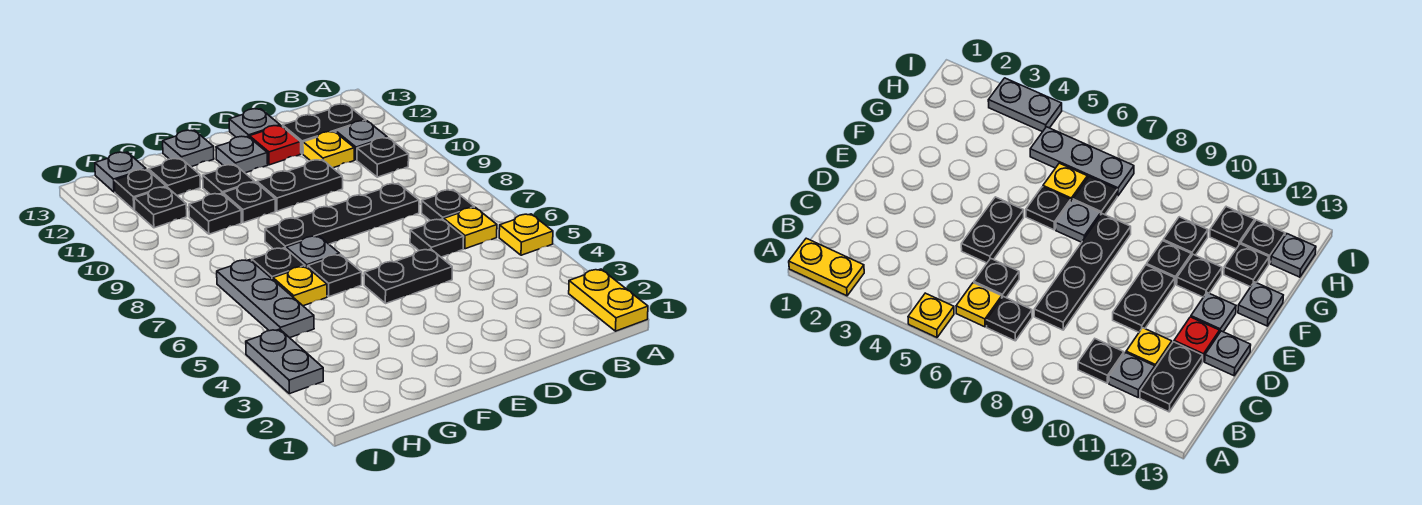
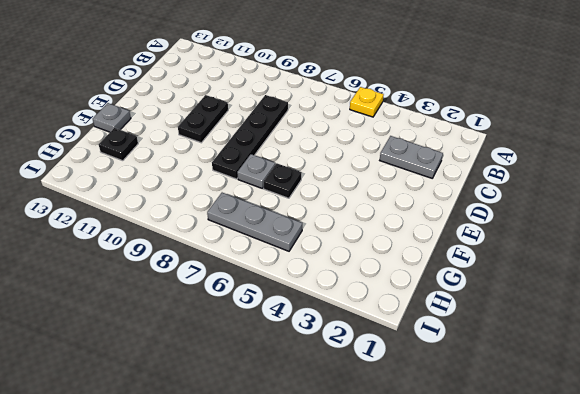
grey plate C2:C3 level 1 -> grey plate I3:I4 level 1
none -> yellow plate A1:A2 level 1
none -> yellow plate B6 level 1
none -> black plate B7 level 1

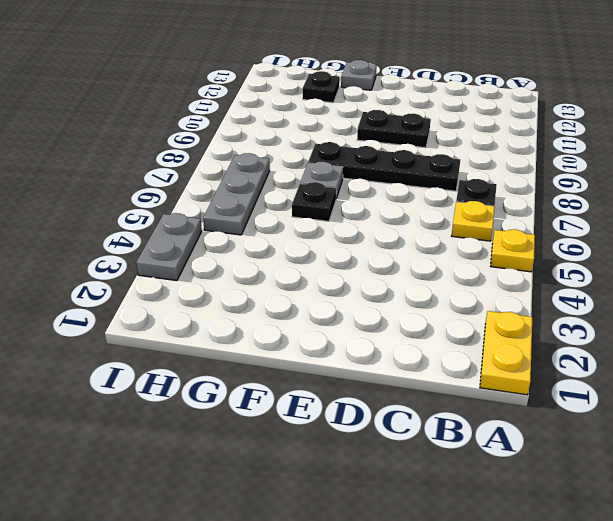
none -> black plate B10 level 1
none -> grey plate B11 level 1
none -> black plate B12:C12 level 1

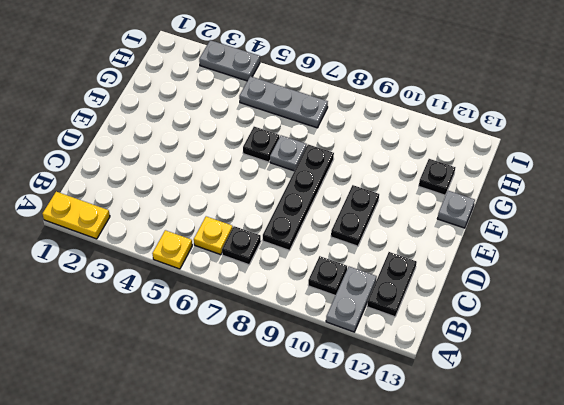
grey plate A11:B11 level 1 -> grey plate B11 level 1
none -> black plate C6 level 1
none -> yellow plate C11 level 1
none -> black plate D5:E5 level 1

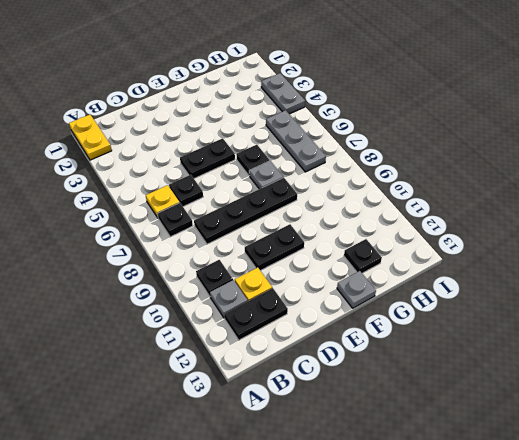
none -> yellow plate A5 level 1
none -> red plate D12 level 1
none -> grey plate D13 level 1

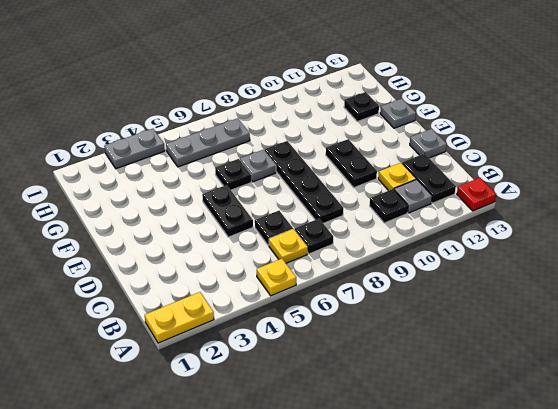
red plate A13 level 1 -> red plate D12 level 1
none -> grey plate E12 level 1
none -> black plate F10 level 1
none -> black plate F11 level 1

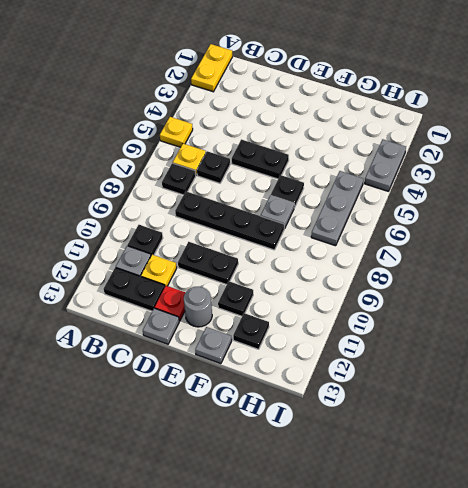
grey round brick E12 level 1 -> grey plate E12 level 1
none -> black plate F10 level 1
none -> yellow plate G6 level 1
none -> black plate G7 level 1

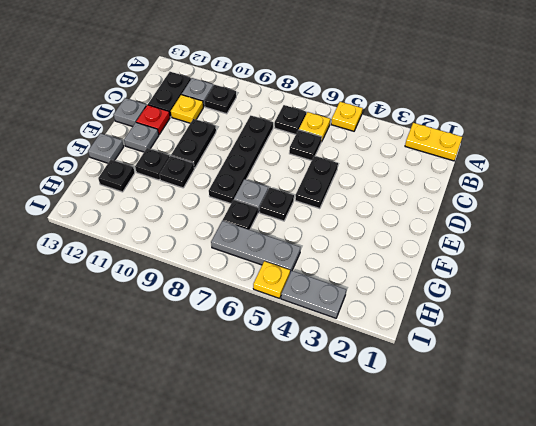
yellow plate I5 level 1 -> yellow plate G6 level 1
none -> black plate G10 level 1
none -> black plate H11 level 1
none -> black plate H12 level 1

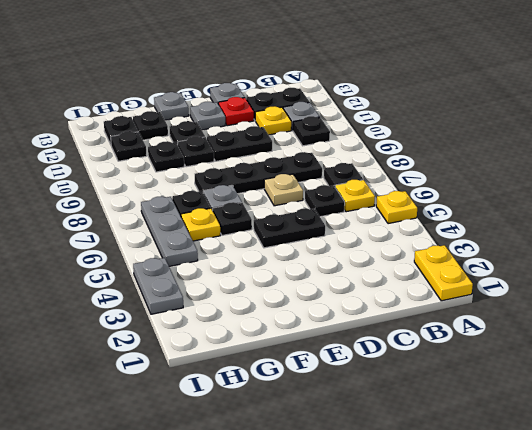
tan plate D7 level 1 -> none
none -> grey plate H13 level 1

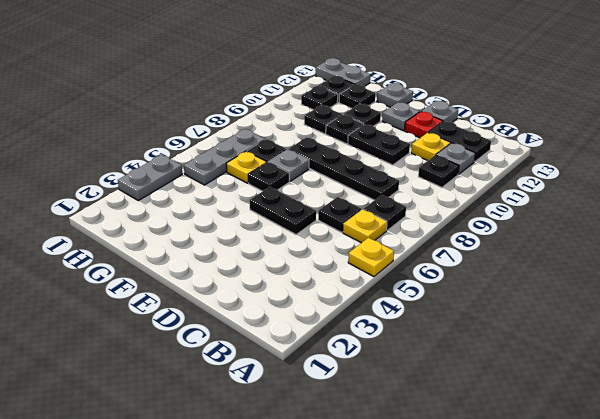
grey plate H13:I13 level 1 -> grey plate H13 level 1
none -> yellow plate A1:A2 level 1

